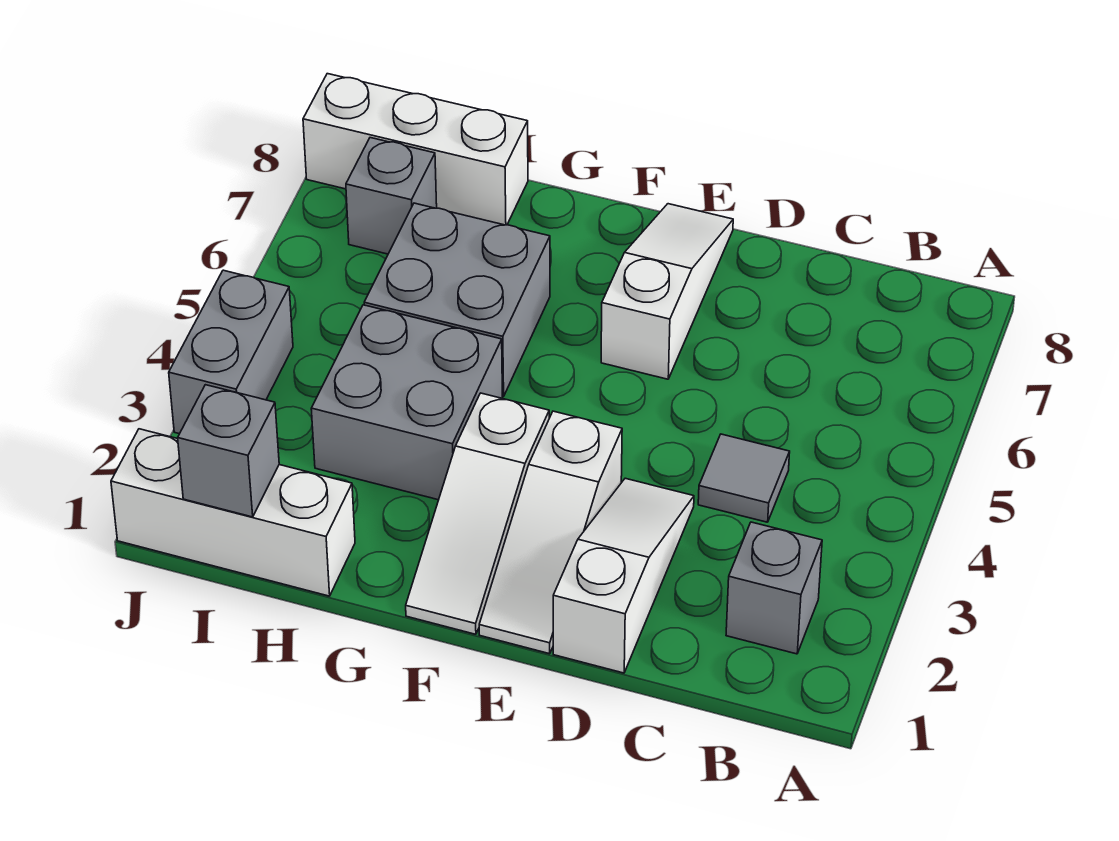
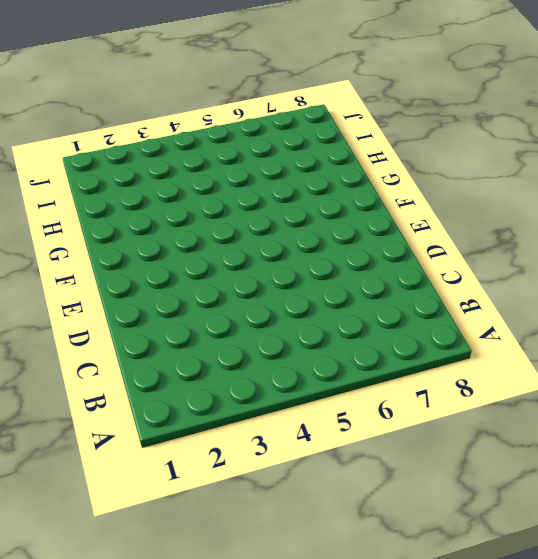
none -> grey brick B2 level 1
none -> grey tile C4 level 1
none -> white slope D1:D3 level 1 top 1

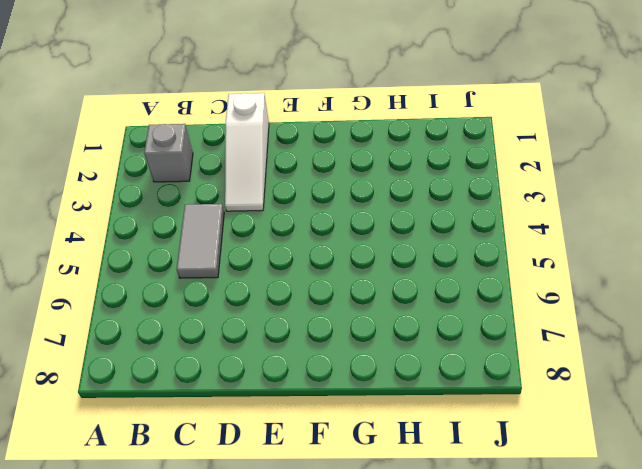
grey tile C4:C5 level 1 -> grey tile C4 level 1
none -> white slope E1:E3 level 1 top 3
none -> white slope E6:E8 level 1 top 6
none -> white slope F1:F3 level 1 top 3

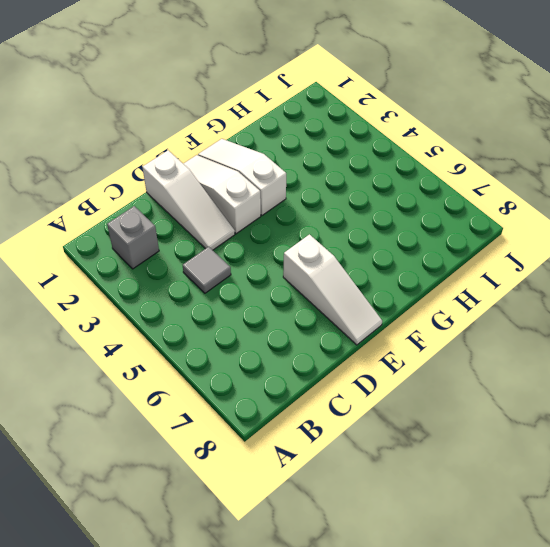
none -> grey brick G3:H4 level 1
none -> grey brick G5:H6 level 1
none -> white brick H1:J1 level 1

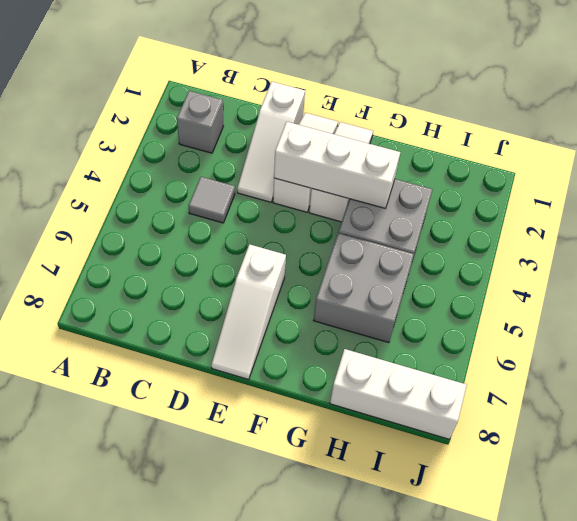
white brick E3:G3 level 2 -> white brick H1:J1 level 1
none -> grey brick I7 level 1
none -> grey brick J3:J4 level 1
none -> grey brick I1 level 2

